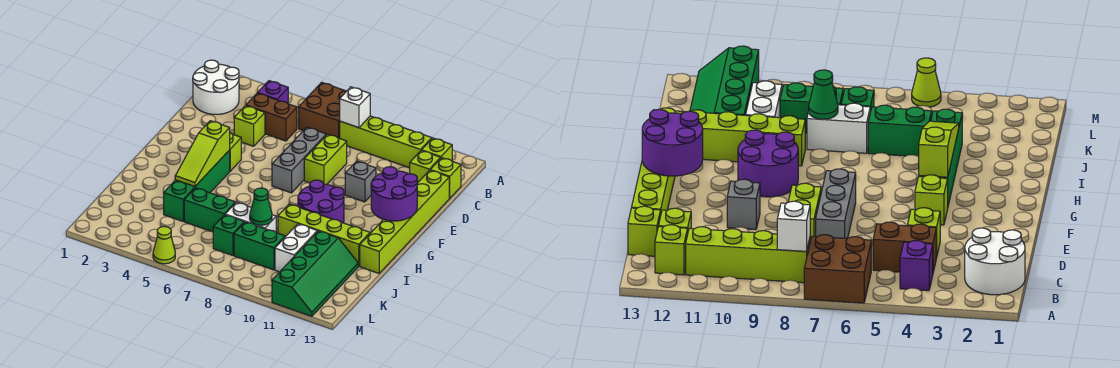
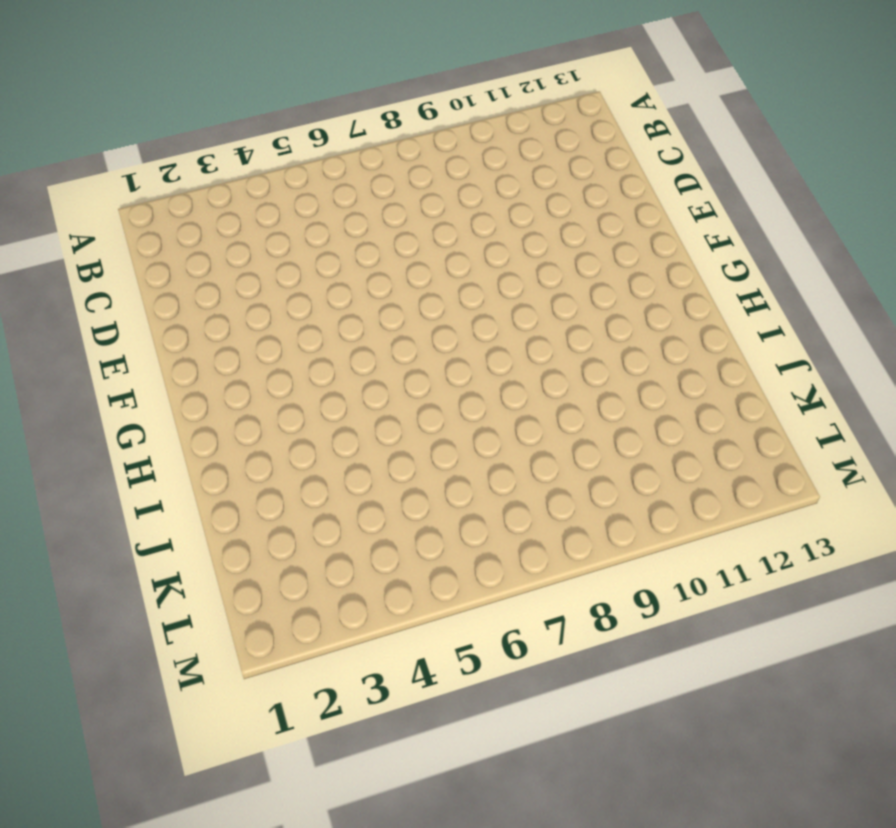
none -> brown brick A6:B7 level 1
none -> white round brick B1:C2 level 1
none -> purple brick B4 level 1

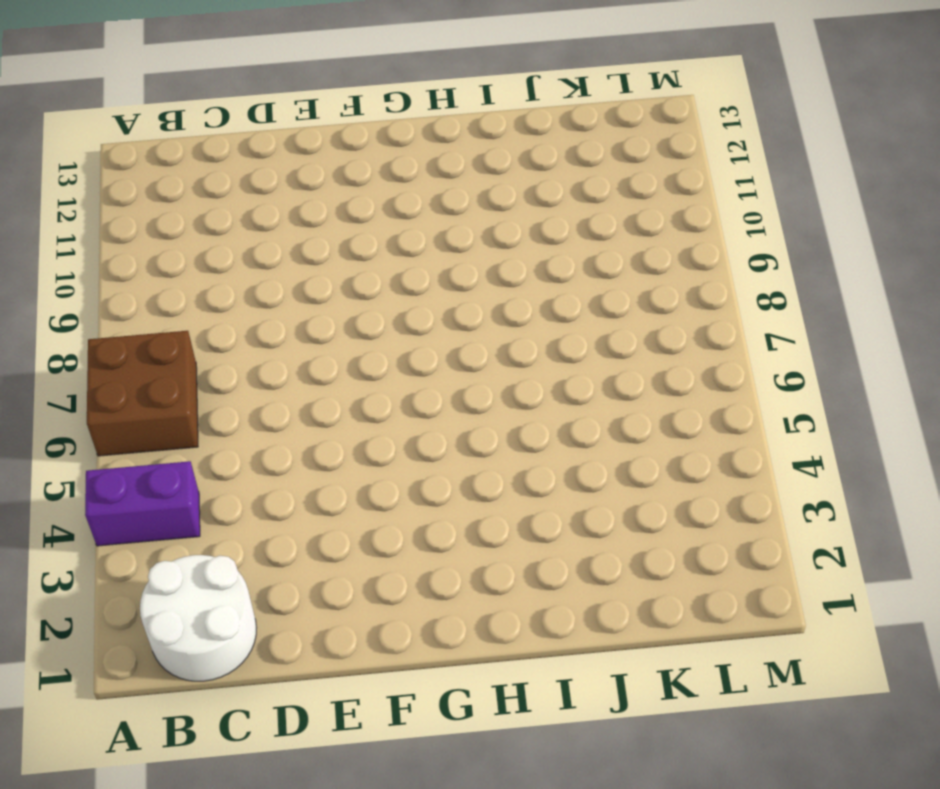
purple brick A4:B4 level 1 -> purple brick B4 level 1
none -> lime brick B8:B11 level 1
none -> lime brick B12 level 1
none -> brown brick C4:C5 level 1

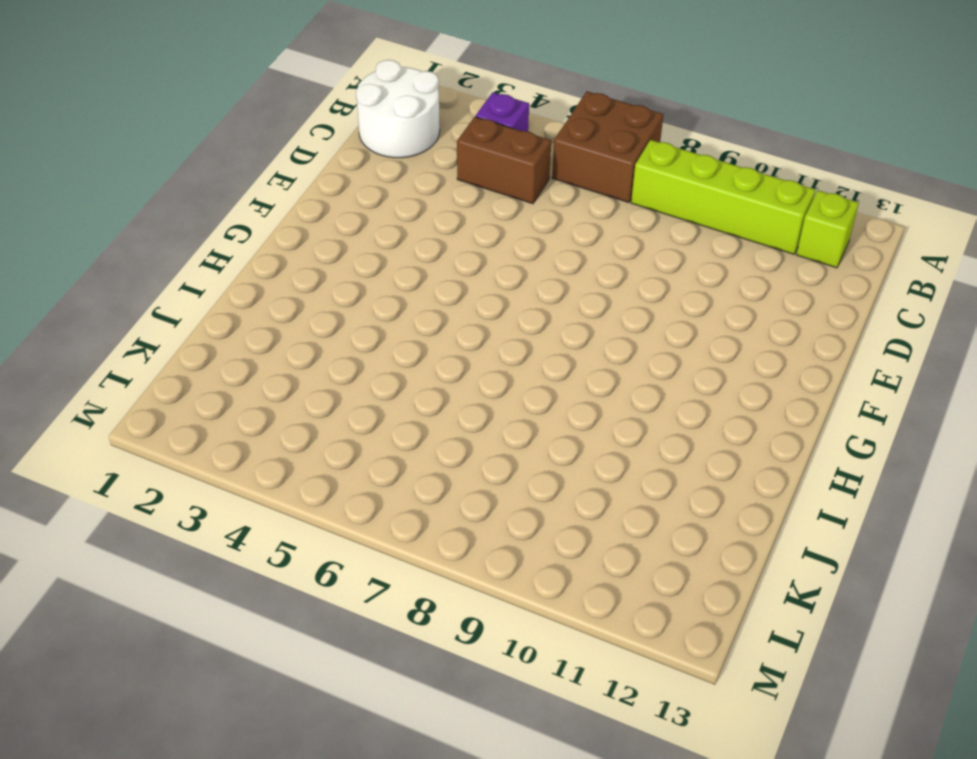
none -> lime brick C12 level 1
none -> lime brick C13 level 1
none -> lime brick D4 level 1

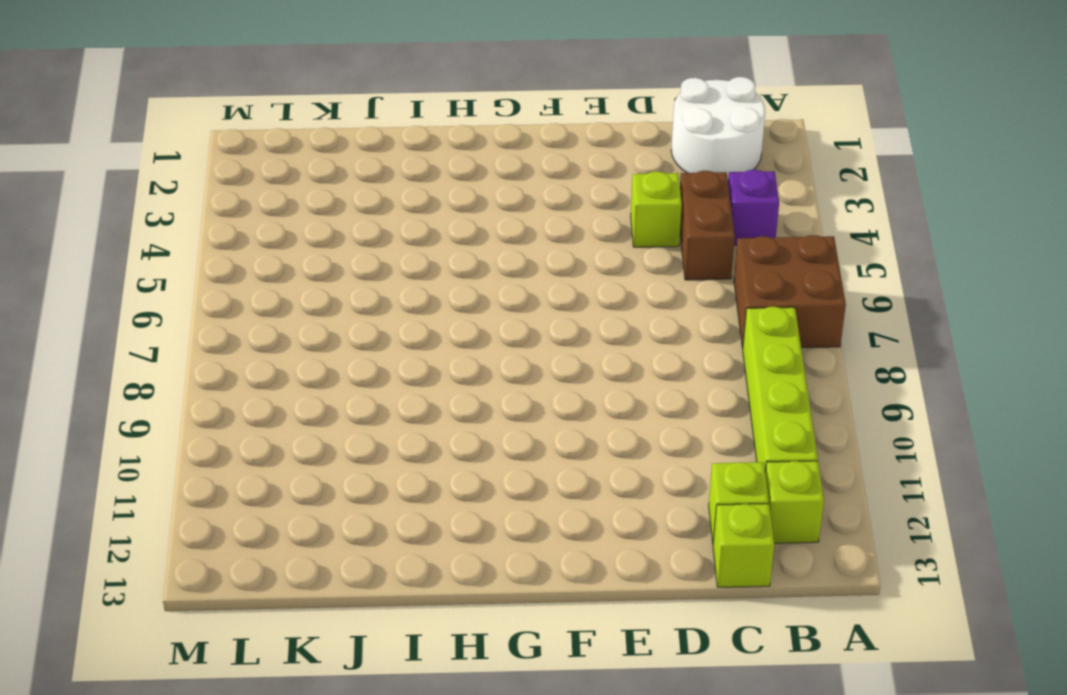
none -> grey brick D7:F7 level 1
none -> lime brick D8:E8 level 1
none -> lime brick D13:I13 level 1

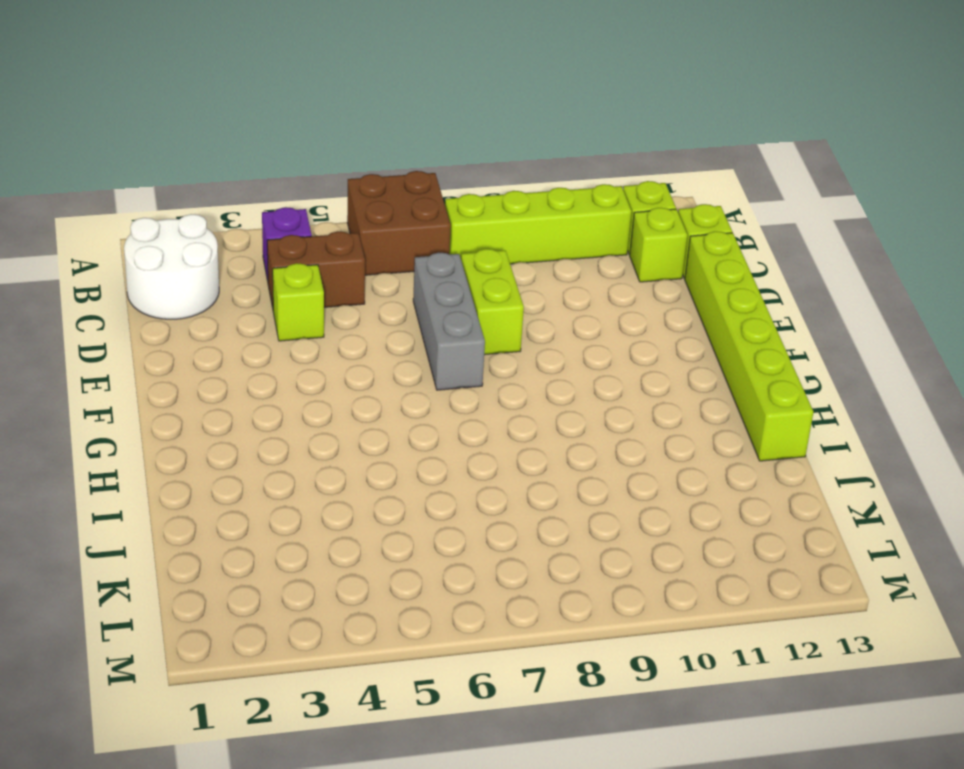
none -> grey brick E10 level 1
none -> lime brick F4 level 1
none -> green brick G4:J4 level 1

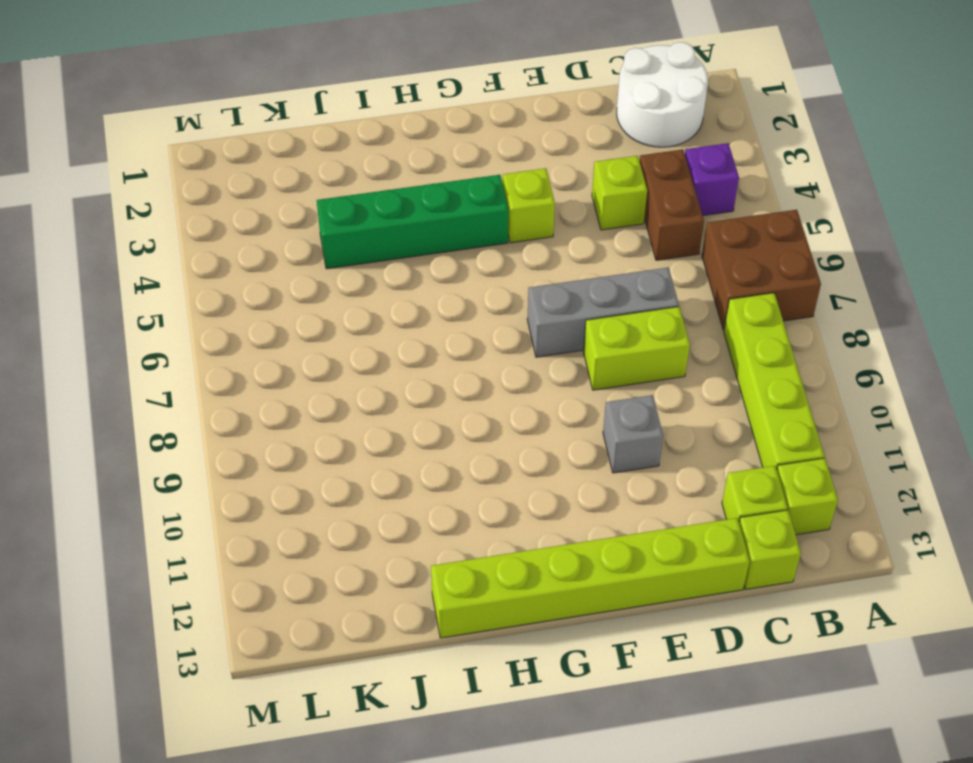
none -> purple round brick G9:H10 level 1
none -> lime brick I9:I12 level 1
none -> green brick J5:J6 level 1

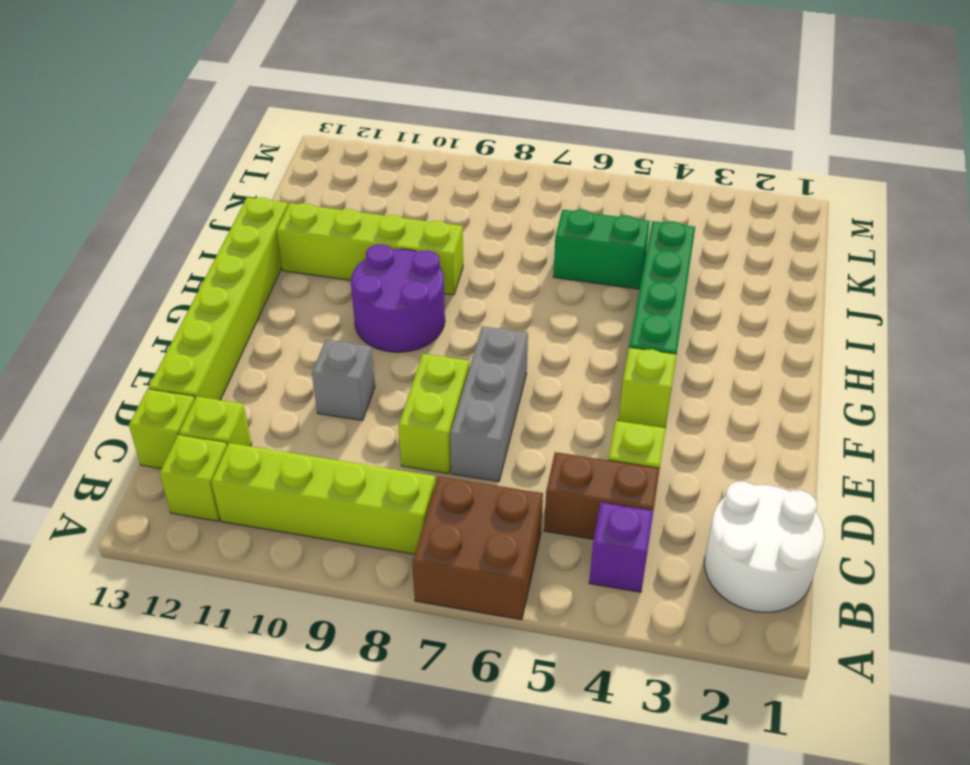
none -> white brick J7:J8 level 1
none -> white brick J10:K10 level 1
none -> green slope J11:M12 level 1 top 11

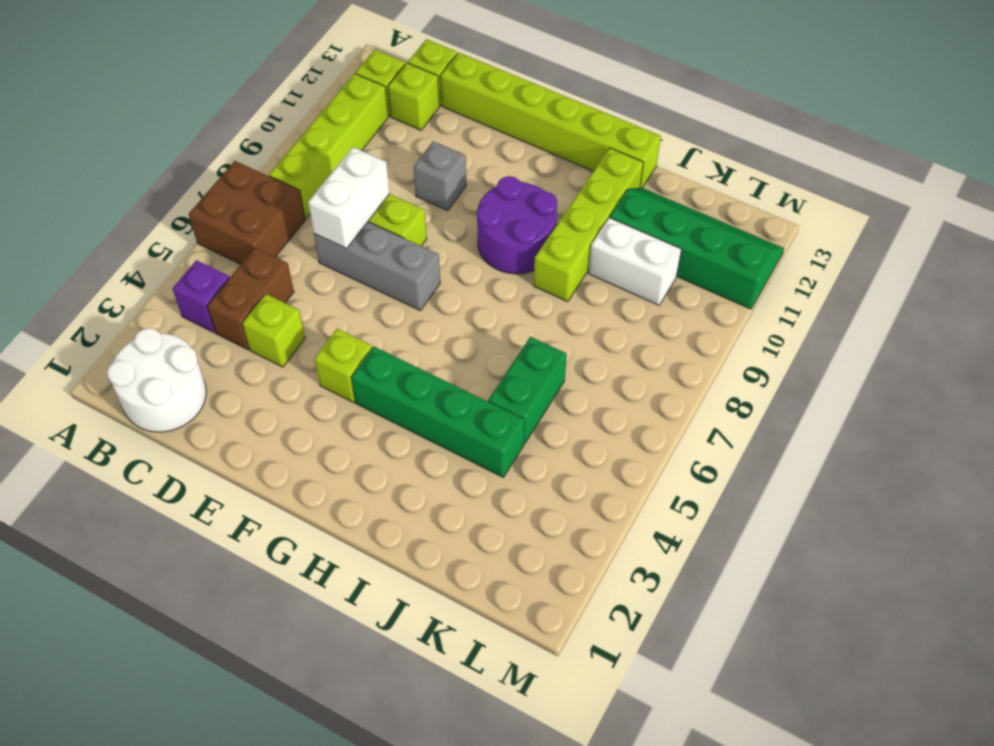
white brick D7:D8 level 2 -> white brick J7:J8 level 1
none -> green brick K7 level 1
none -> green brick K8:K9 level 1
none -> lime cone M5 level 1

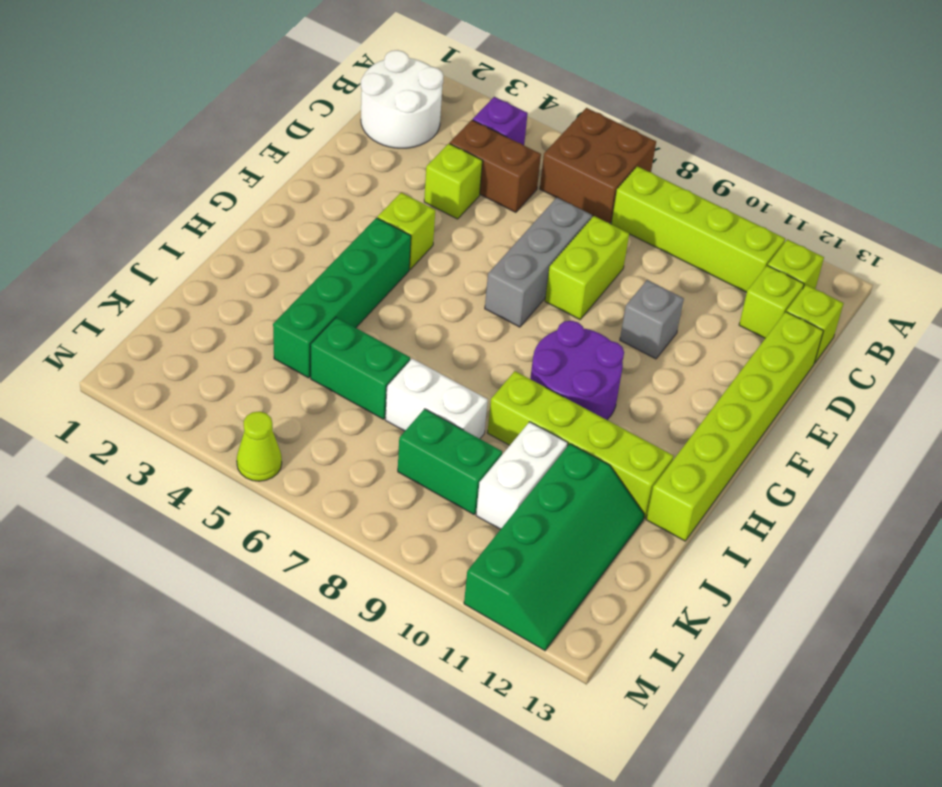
none -> green brick K7 level 1
none -> white brick B8 level 2
none -> purple round brick F12:G13 level 2

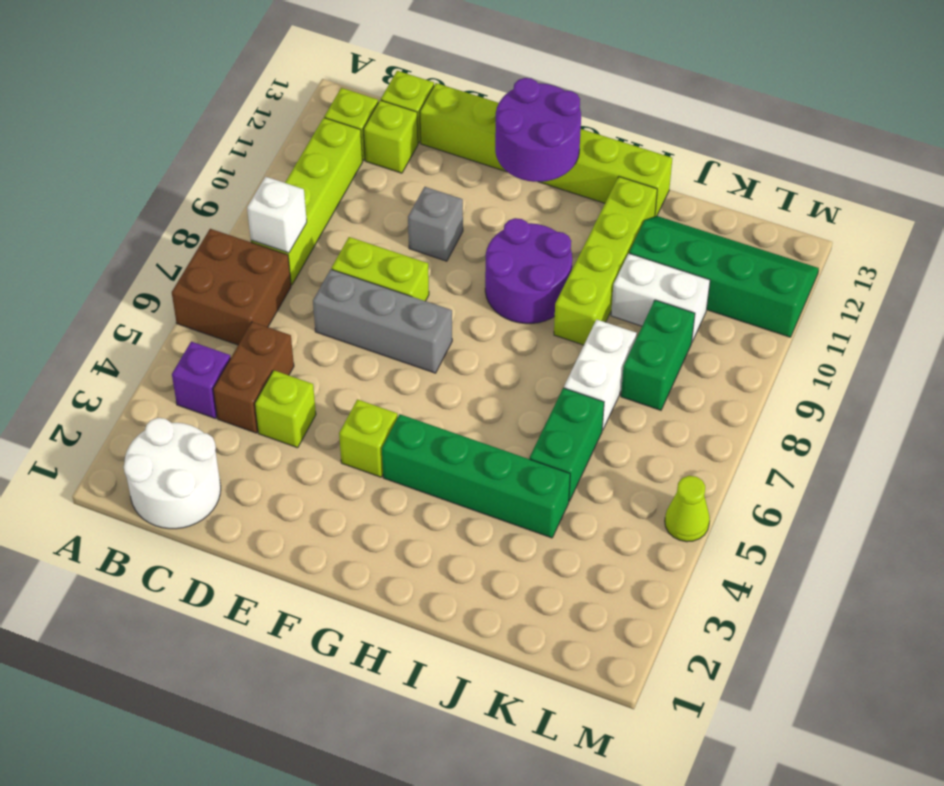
none -> green brick K7 level 1
none -> lime slope G4:I4 level 2 top G
none -> green cone J8 level 2

